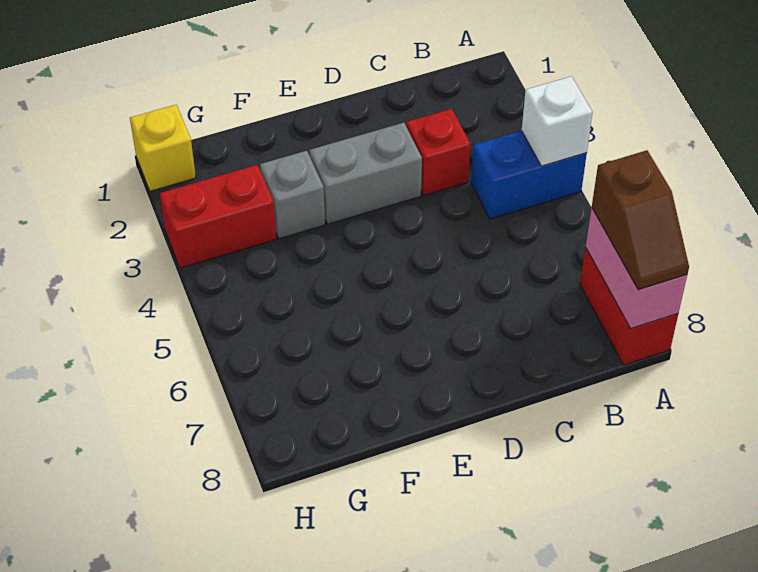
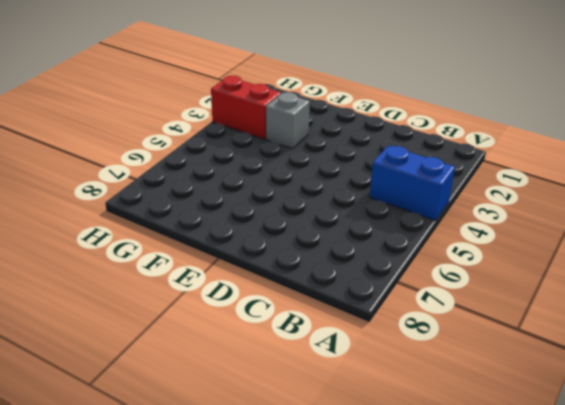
none -> red brick A7:A8 level 1
none -> red brick C3 level 1

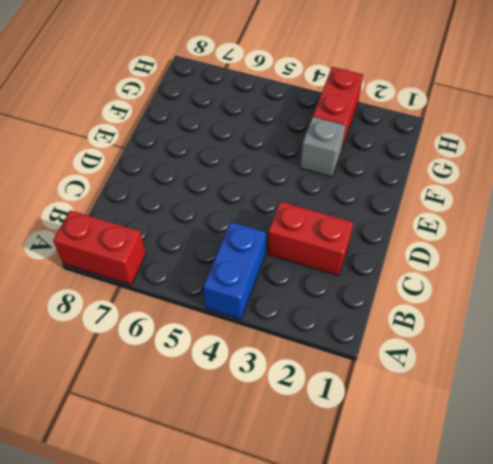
red brick C2:C3 level 1 -> red brick C3 level 1
none -> grey brick D3:E3 level 1
none -> yellow brick H1 level 1

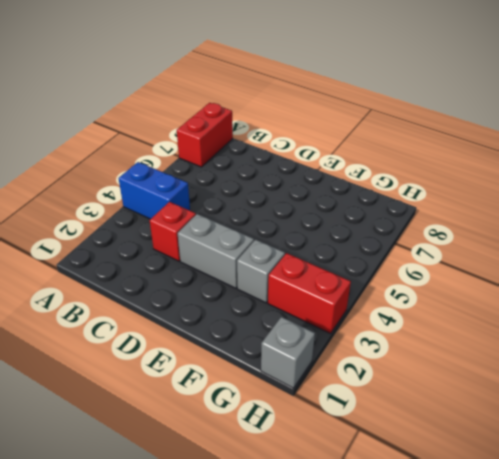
grey brick H1 level 1 -> yellow brick H1 level 1
none -> white brick A4 level 2
none -> pink brick A7:A8 level 2

